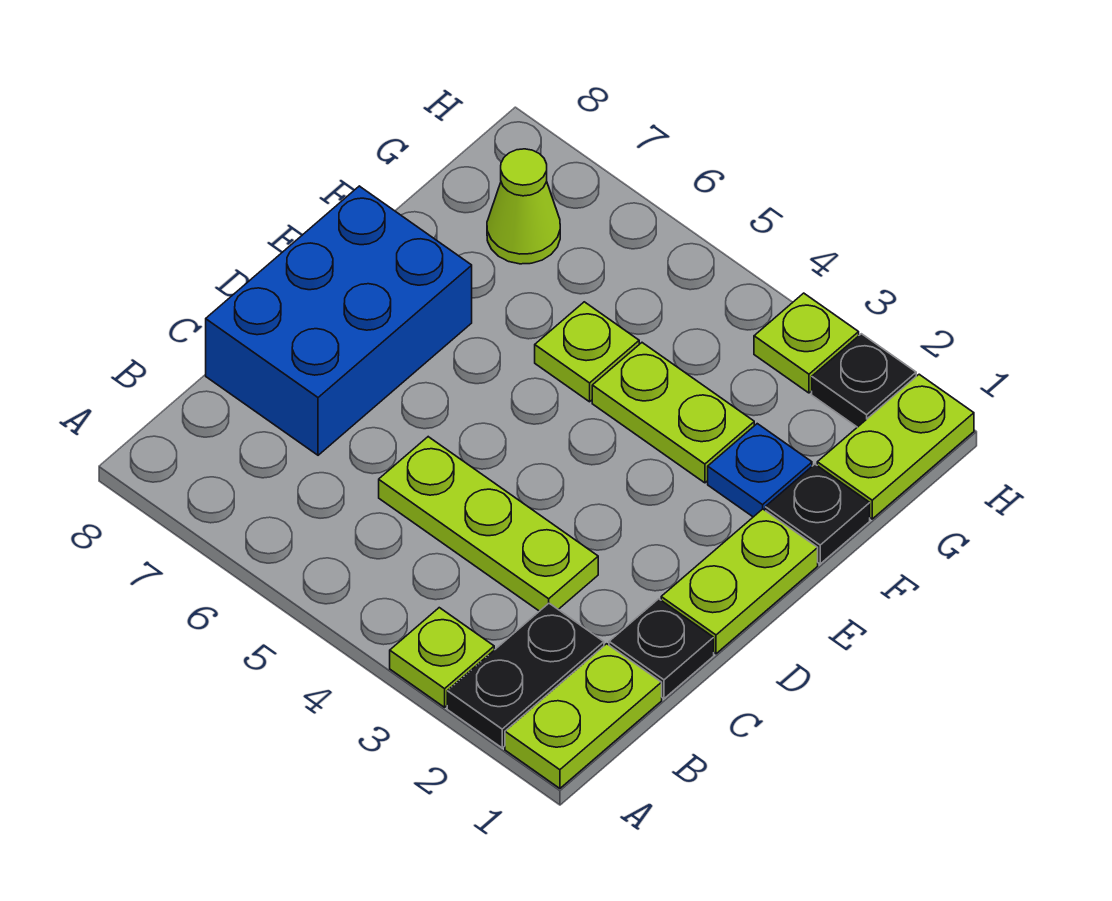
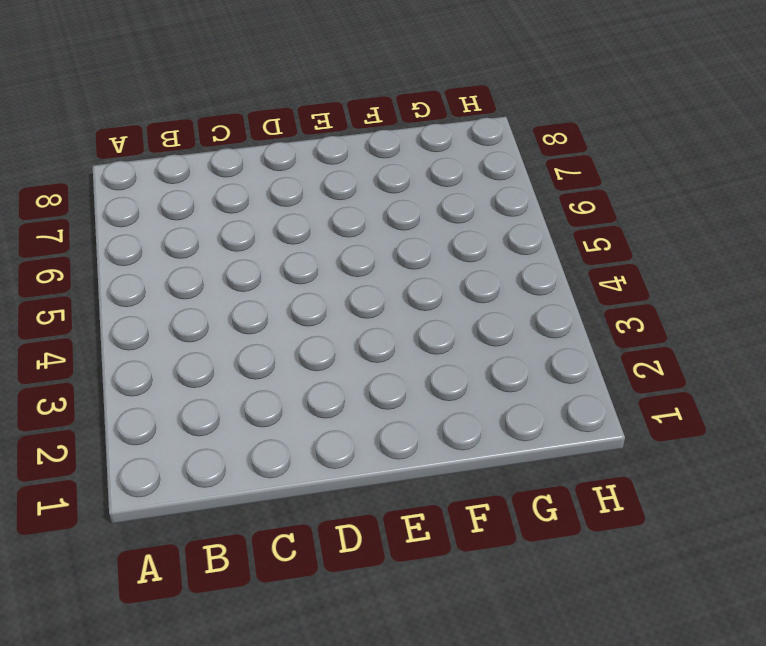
none -> lime plate A1:B1 level 1
none -> black plate A2:B2 level 1
none -> lime plate A3 level 1

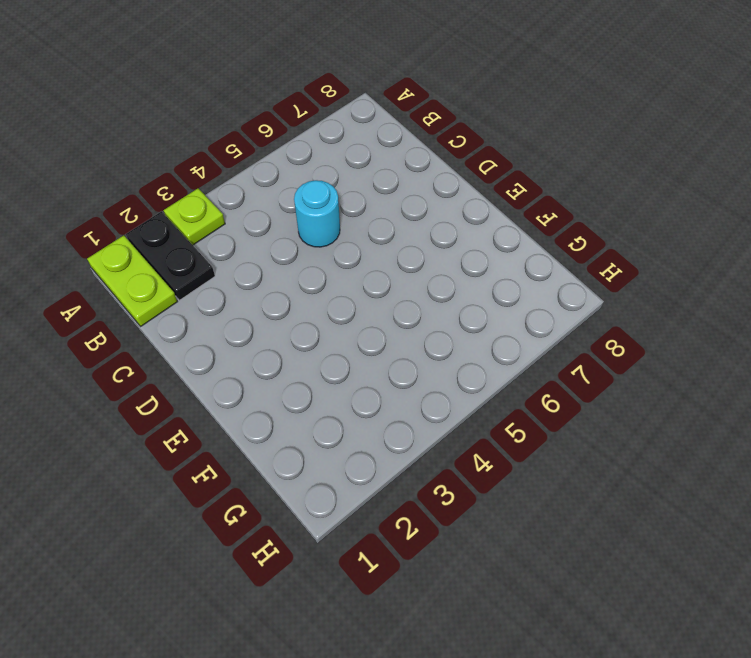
cyan round brick C5 level 1 -> lime plate C3:C5 level 1
none -> black plate C1 level 1
none -> blue brick C7:E8 level 1
none -> lime plate D1:E1 level 1

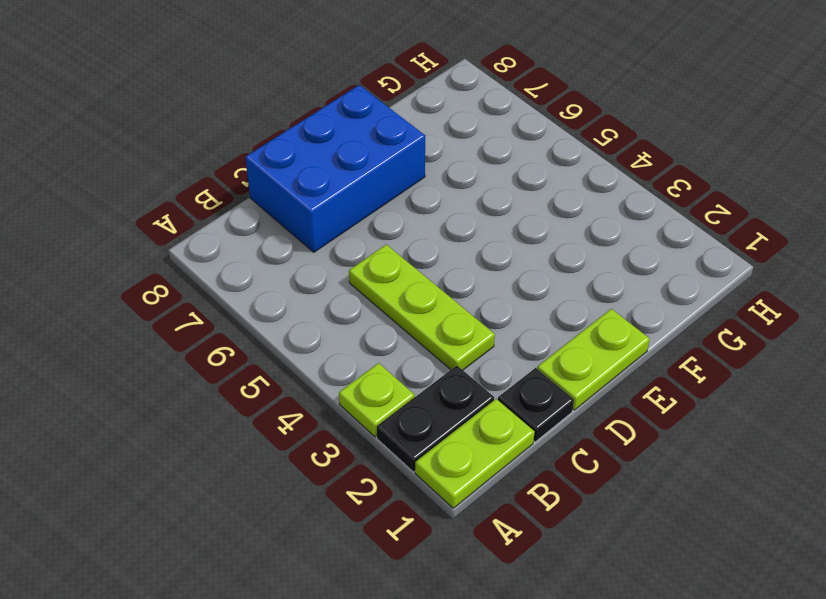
none -> black plate F1 level 1
none -> blue plate F2 level 1
none -> lime plate F3:F4 level 1

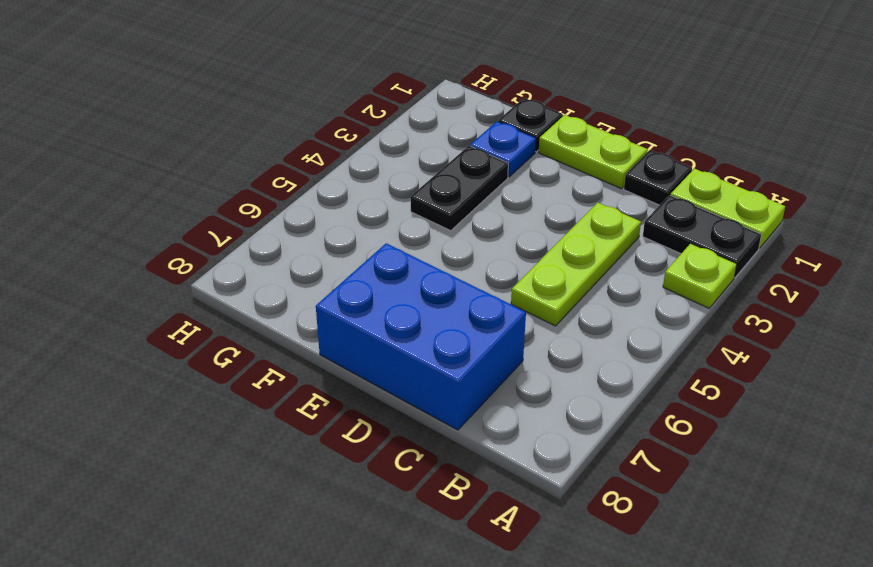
black plate F3:F4 level 1 -> lime plate F3:F4 level 1
none -> lime plate F5 level 1
none -> lime plate G1:H1 level 1
none -> lime cone G7 level 1

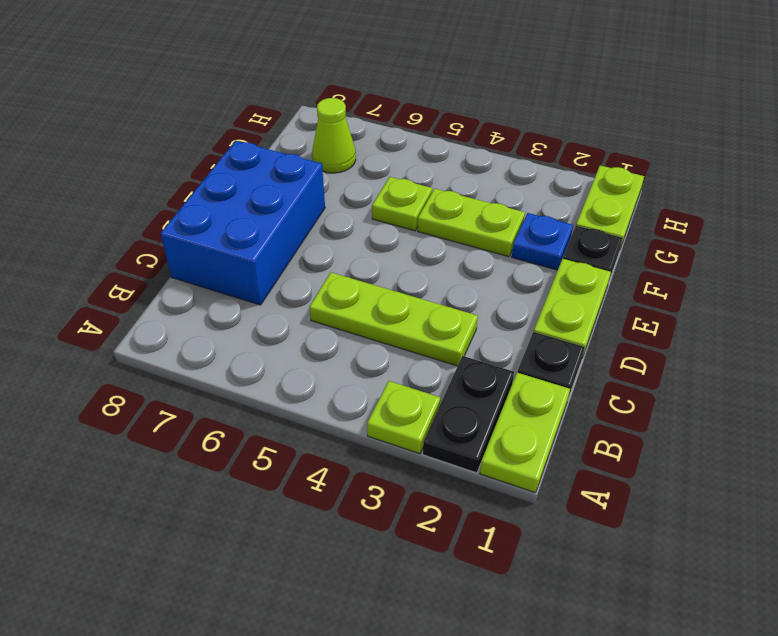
none -> black plate H2 level 1
none -> lime plate H3 level 1

